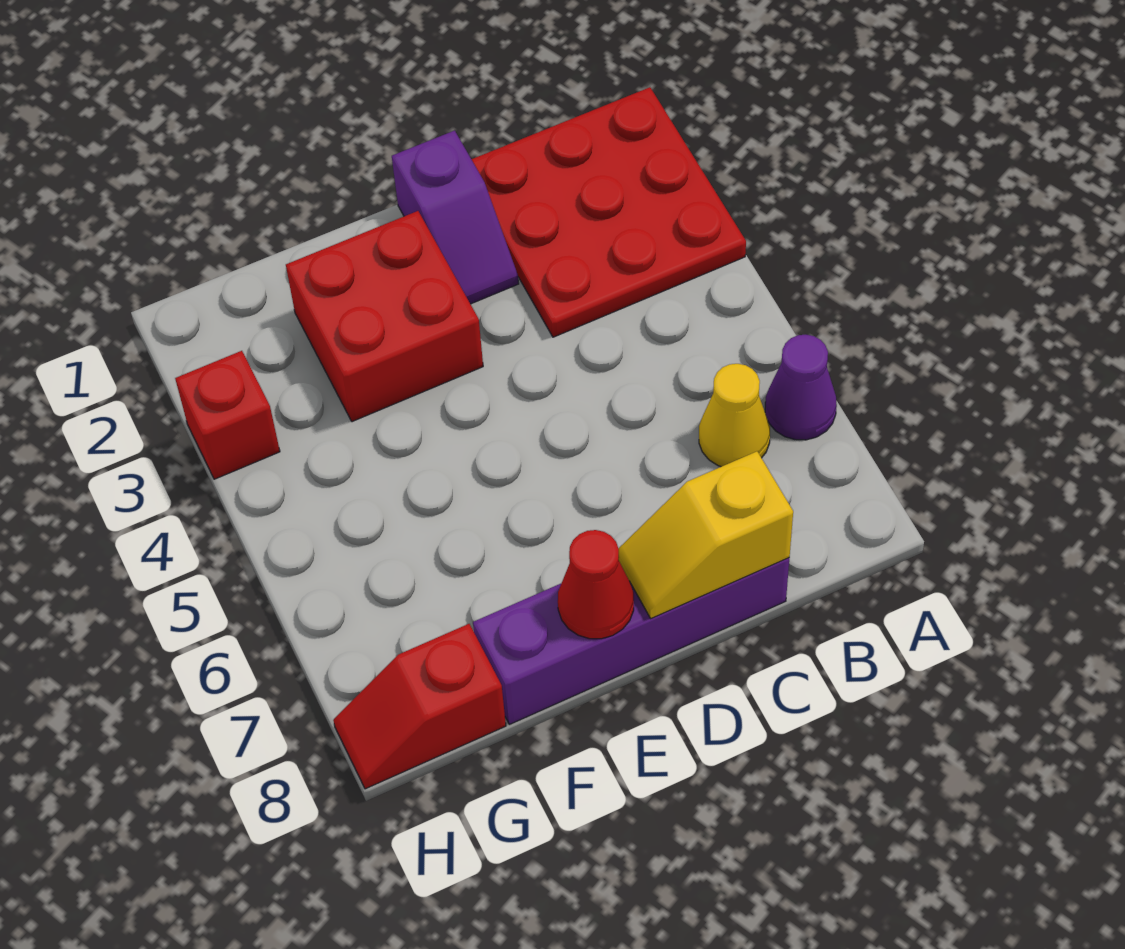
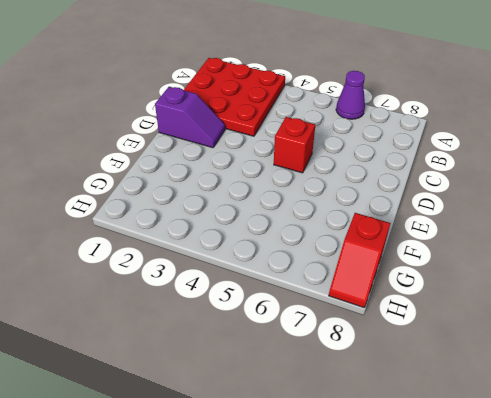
red brick D5 level 1 -> red brick H3 level 1
none -> yellow cone B6 level 1
none -> purple brick C8:F8 level 1

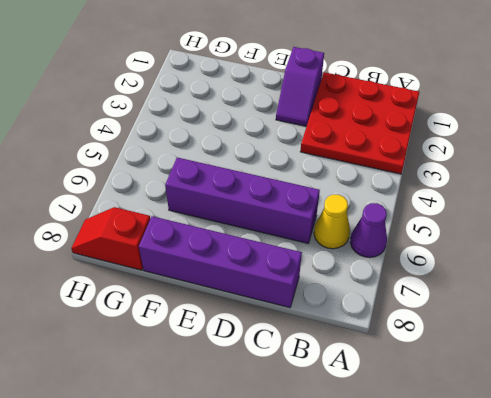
purple brick C6:F6 level 1 -> none
none -> red brick E2:F3 level 1
none -> red brick H3 level 1

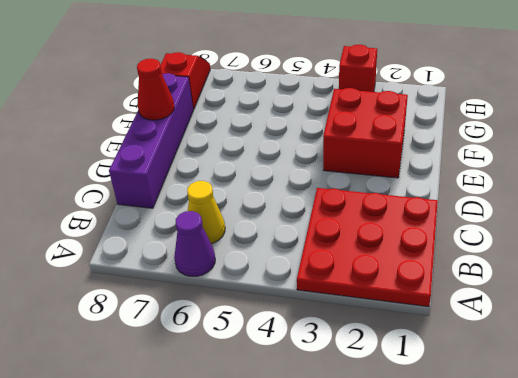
none -> purple slope D1:D2 level 1 top 1
none -> yellow slope C8:D8 level 2 top C

